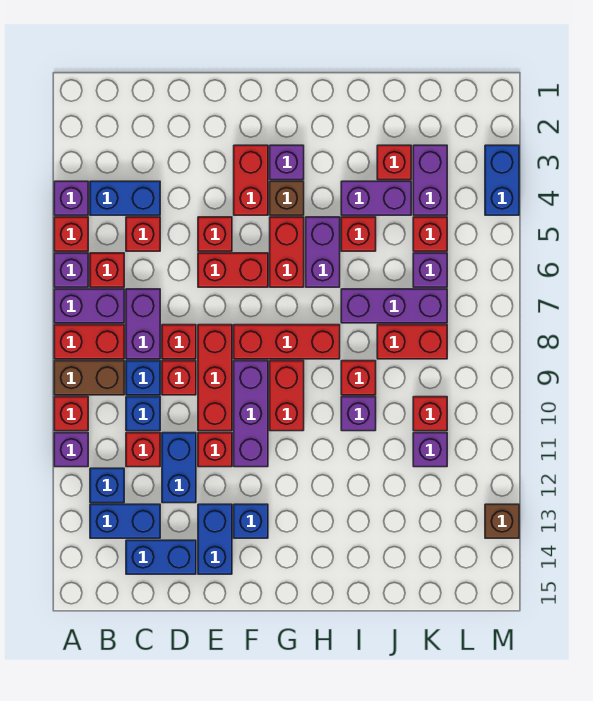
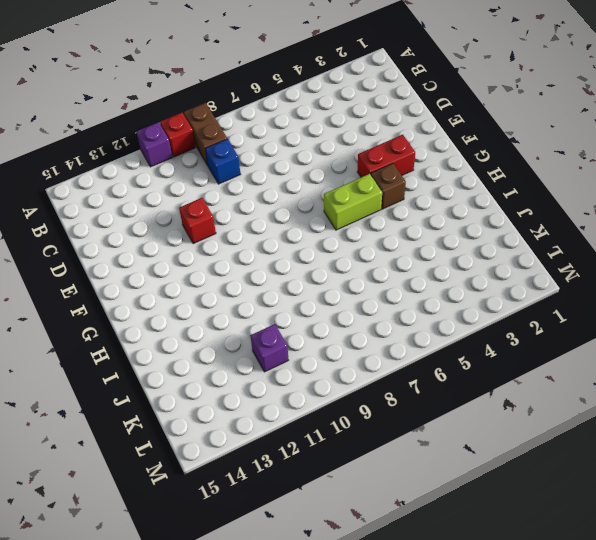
lime brick G5:G6 level 1 -> red brick G5:G6 level 1
none -> purple brick A4 level 1
none -> red brick A5 level 1
none -> purple brick A6 level 1
none -> purple brick A7:B7 level 1

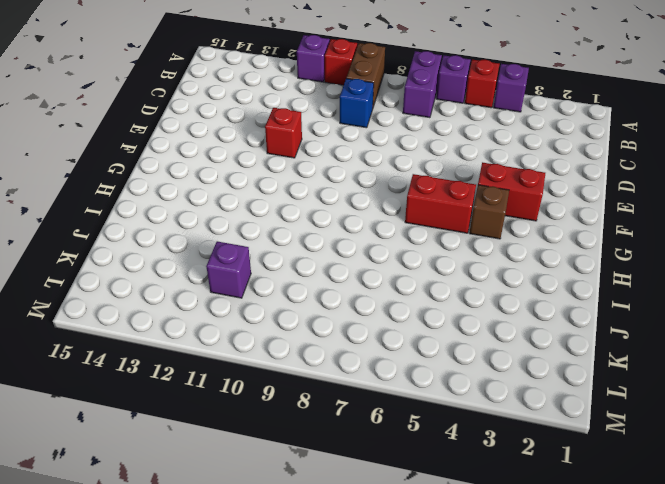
none -> red brick A8:B8 level 1
none -> blue brick B4:C4 level 1
none -> red brick B6 level 1
none -> blue brick B12 level 1

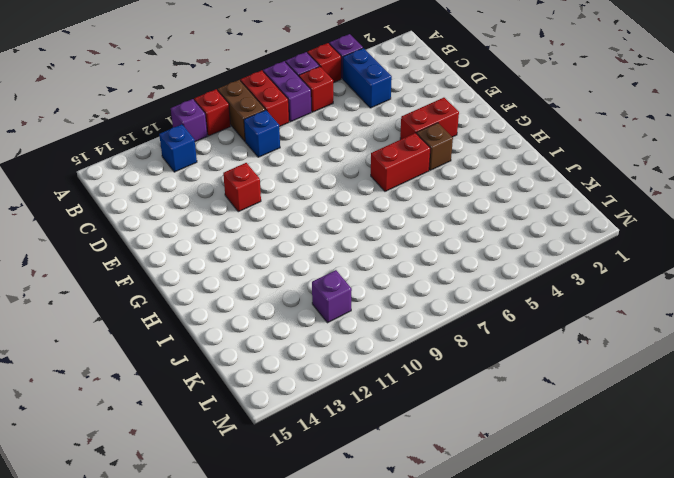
none -> blue brick B13:C13 level 1
none -> red brick C5 level 1
none -> purple brick C7:C8 level 1
none -> blue brick C10 level 1

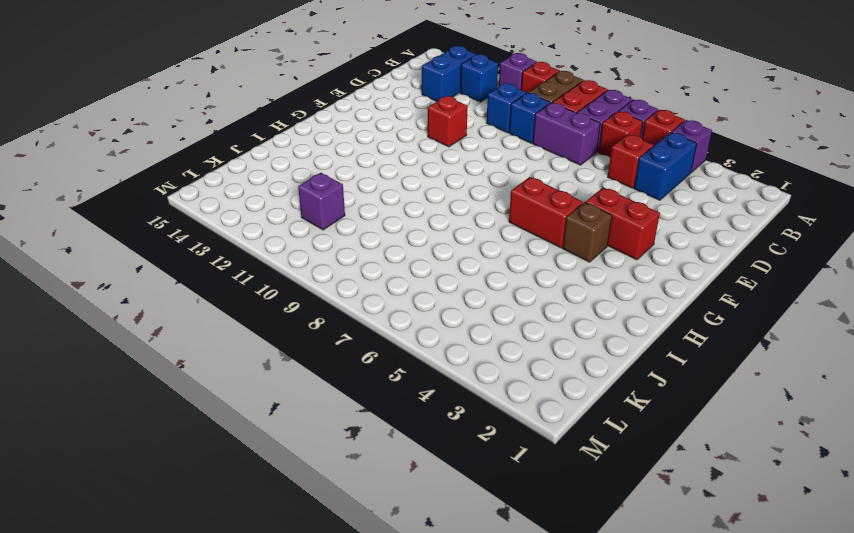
none -> red brick C11 level 1
none -> blue brick C14:D14 level 1
none -> red brick D8 level 1
none -> red brick D9 level 1

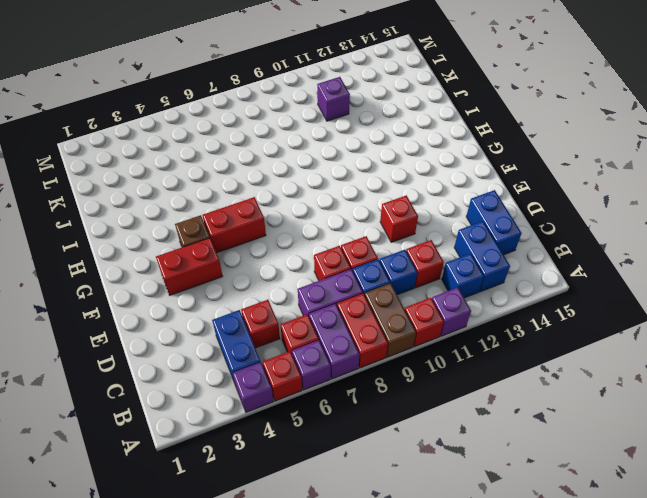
none -> blue brick D11:D12 level 1
none -> red brick E5 level 1
none -> red brick E6:F6 level 1
none -> red brick E8:E10 level 1

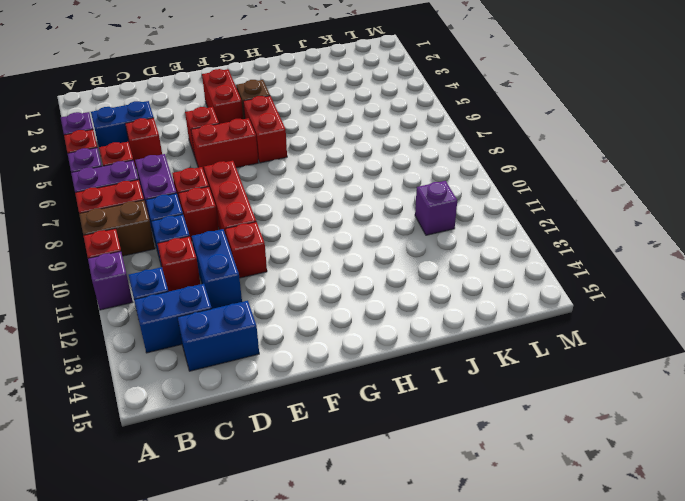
none -> blue brick E13:E14 level 1
none -> red brick F8:H8 level 1
none -> purple brick F9:F11 level 1
none -> blue brick F13 level 1

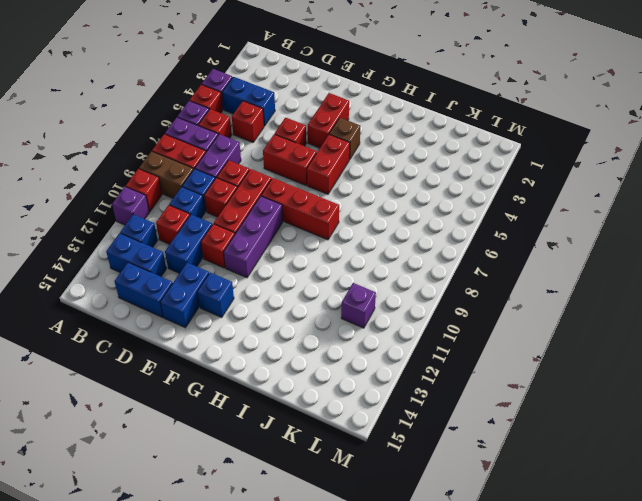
none -> purple brick G3 level 1
none -> red brick G9:G10 level 1
none -> purple brick H5:H6 level 1
none -> purple brick I4:J4 level 1

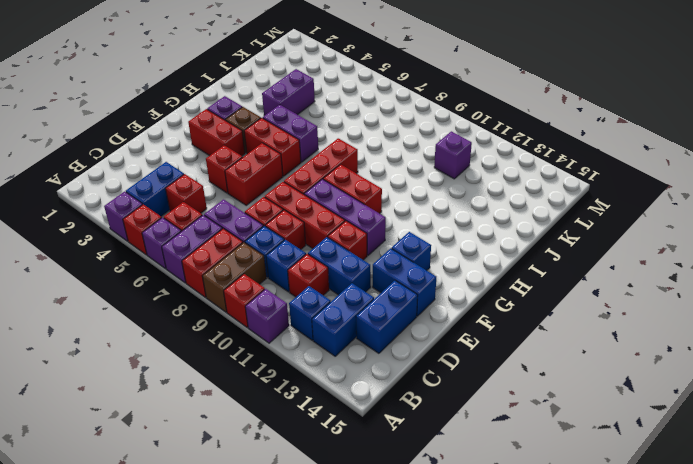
none -> red brick I5 level 1
none -> purple brick I7:K7 level 1
none -> red brick I9 level 1
none -> purple brick I10 level 1

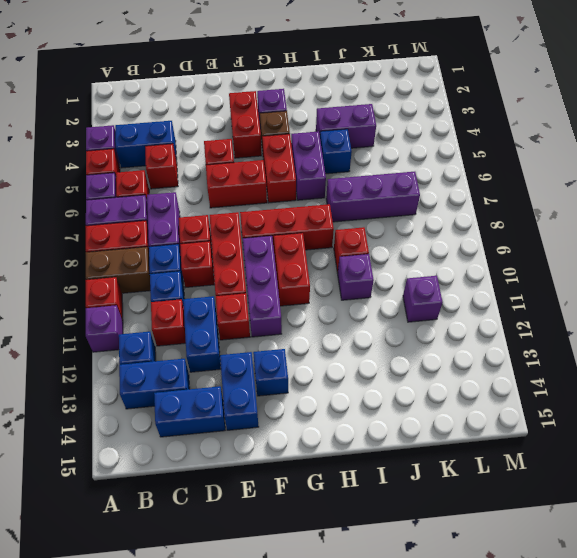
blue brick I5 level 1 -> red brick I5 level 1
none -> red brick J3 level 1
none -> red brick J8:K8 level 1
none -> purple brick K3:K4 level 1
none -> red brick K5 level 1

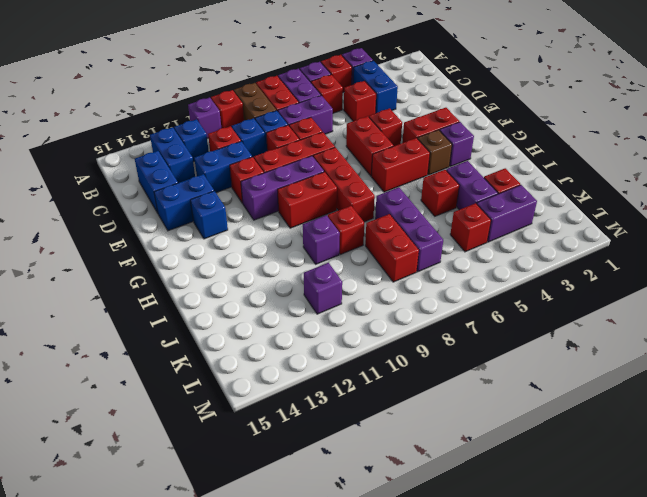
none -> purple brick H5:H6 level 1
none -> purple brick K6 level 1
none -> red brick K10 level 1
none -> blue brick M3:M4 level 1

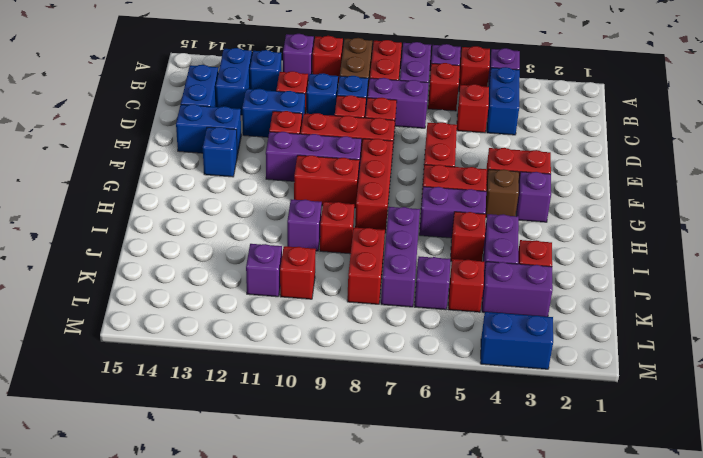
none -> red brick E5 level 1
none -> brown brick M13 level 1

